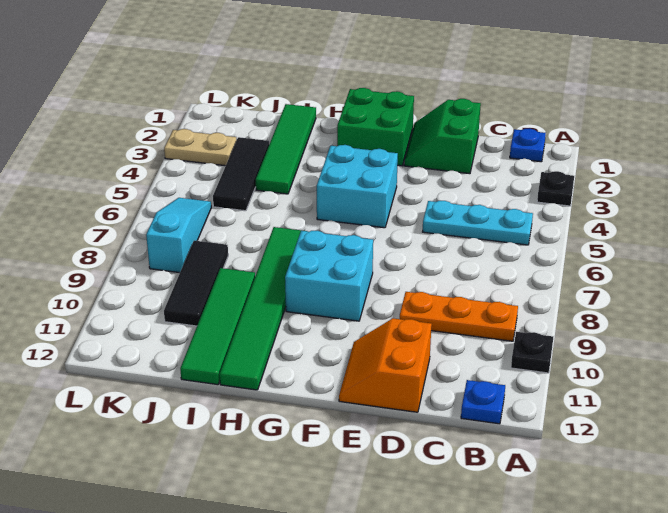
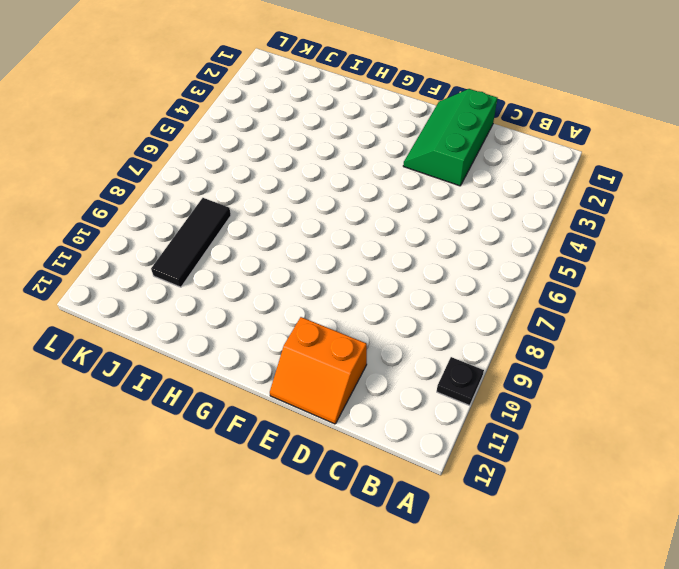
green slope D1:E3 level 1 top D -> green slope D1:E2 level 1 top D
orange slope D11:E12 level 1 top 11 -> orange slope D11:E12 level 1 top D
none -> black plate A3 level 1
none -> blue plate B1 level 1
none -> cyan plate B5:D5 level 1

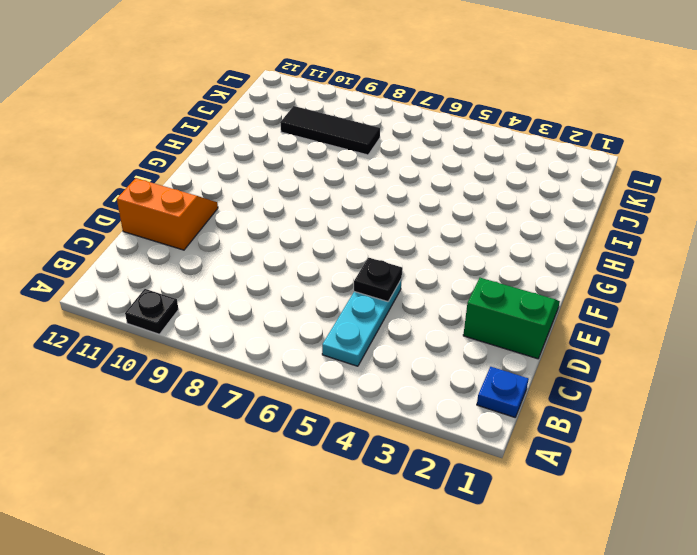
black plate D5 level 2 -> black plate A3 level 1
none -> orange plate B9:D9 level 1
none -> blue plate B12 level 1
none -> green brick F1:G2 level 1

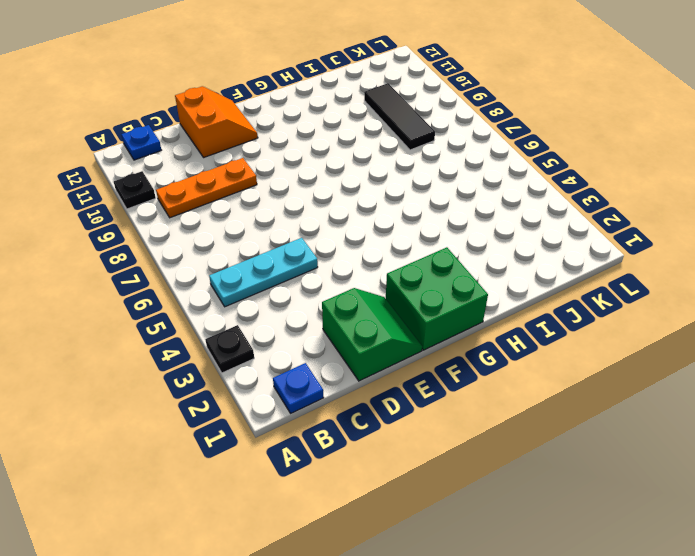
none -> cyan brick F4:G5 level 1
none -> cyan brick F8:G9 level 1
none -> green tile H7:H12 level 1

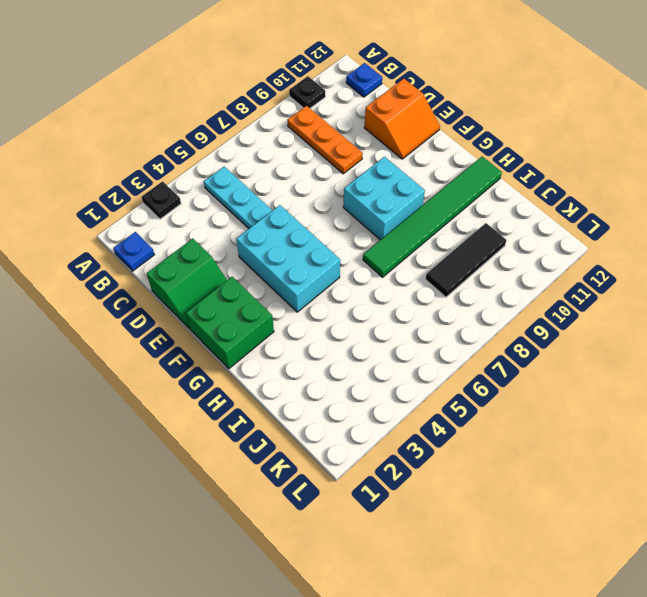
cyan brick E4:G5 level 1 -> cyan brick F4:G5 level 1
none -> green tile I1:I4 level 1
none -> green tile I9:I12 level 1
none -> black tile J3:J5 level 1

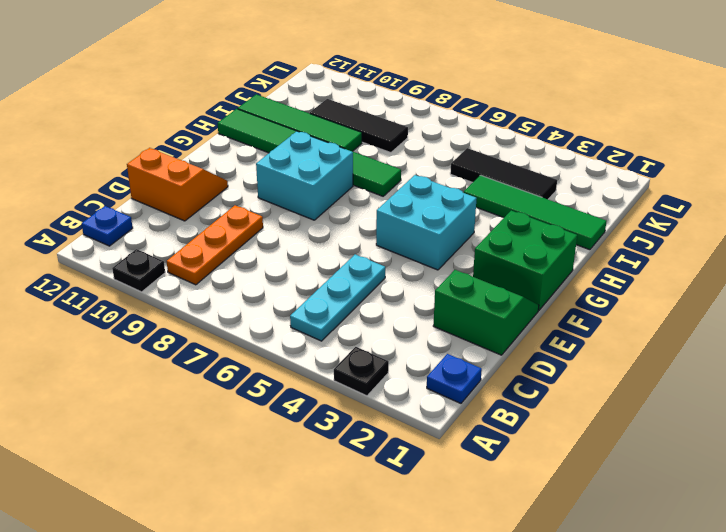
none -> tan plate K3:L3 level 1
none -> cyan slope K6:K8 level 1 top 8

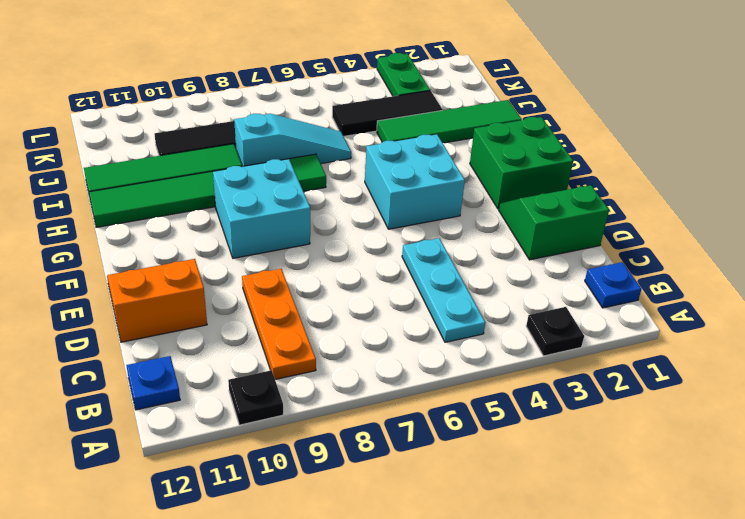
cyan slope I6:I8 level 1 top 8 -> cyan slope K6:K8 level 1 top 8
green plate K3:L3 level 1 -> tan plate K3:L3 level 1

